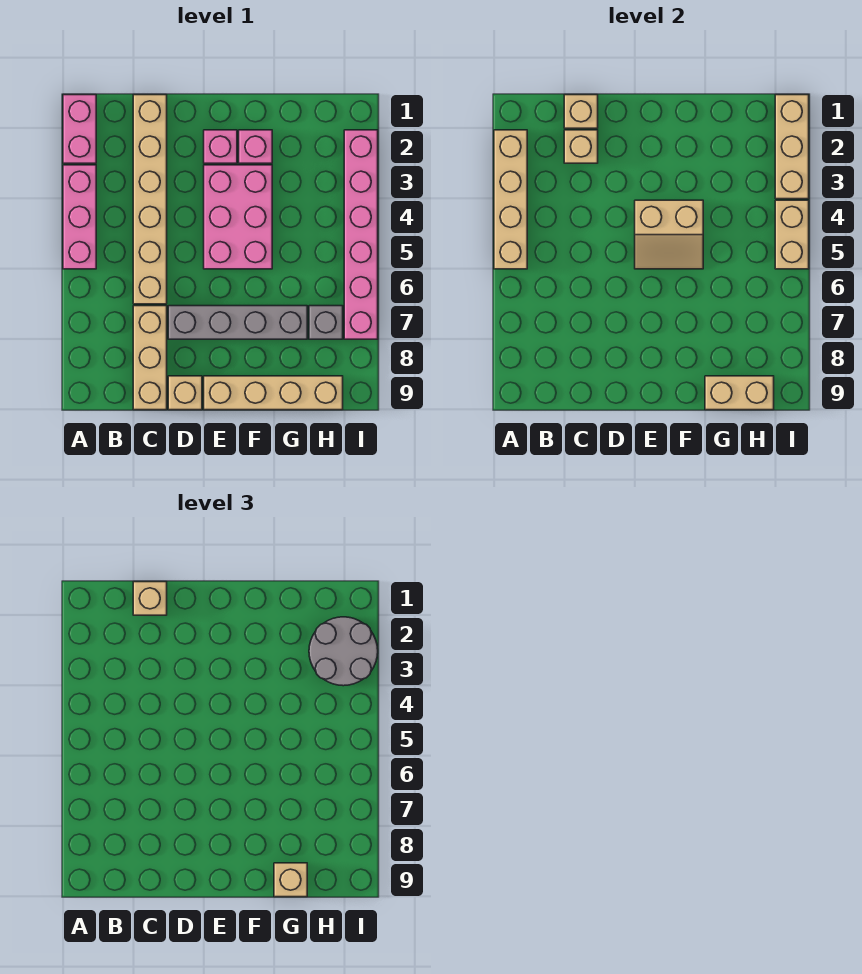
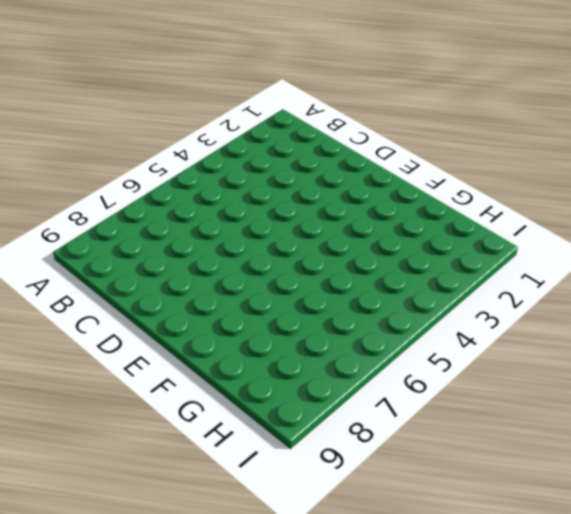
none -> pink brick A1:A2 level 1
none -> pink brick A3:A5 level 1
none -> tan brick C1:C6 level 1

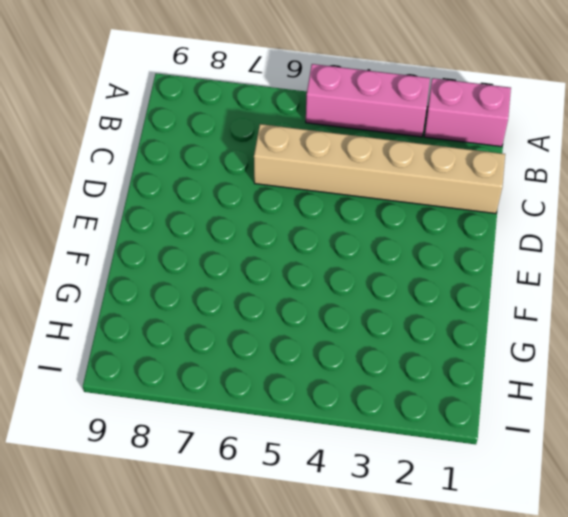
none -> tan brick C7:C9 level 1
none -> grey brick D7:G7 level 1
none -> tan brick D9 level 1

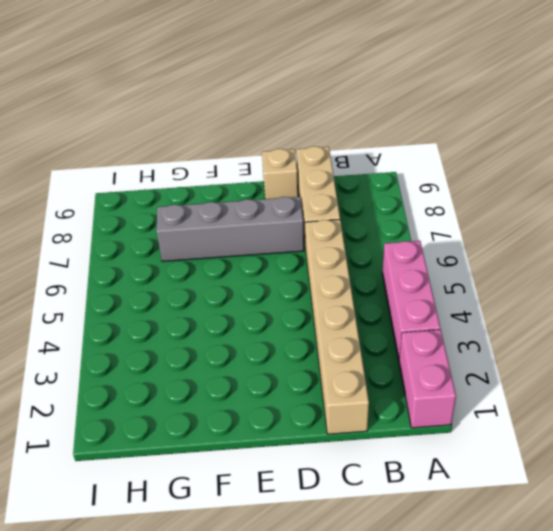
none -> pink brick E2 level 1
none -> pink brick E3:F5 level 1
none -> tan brick E9:H9 level 1

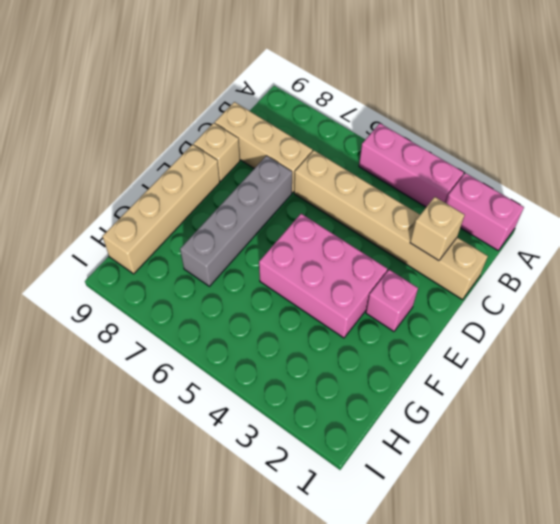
none -> pink brick F2 level 1
none -> grey brick H7 level 1
none -> pink brick I2:I7 level 1

